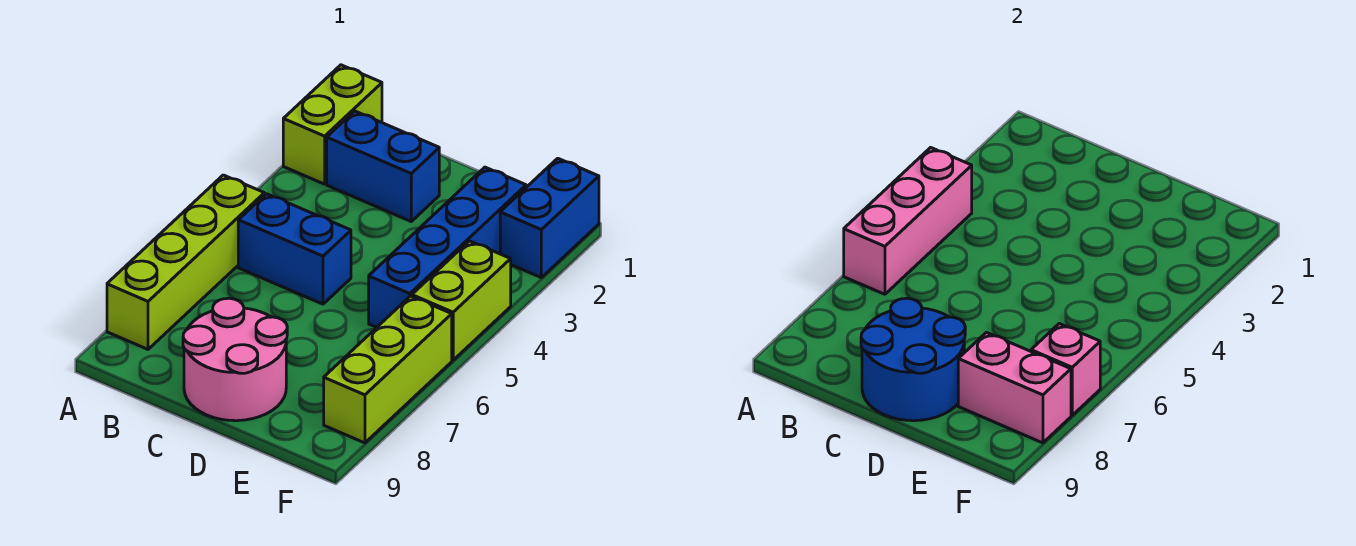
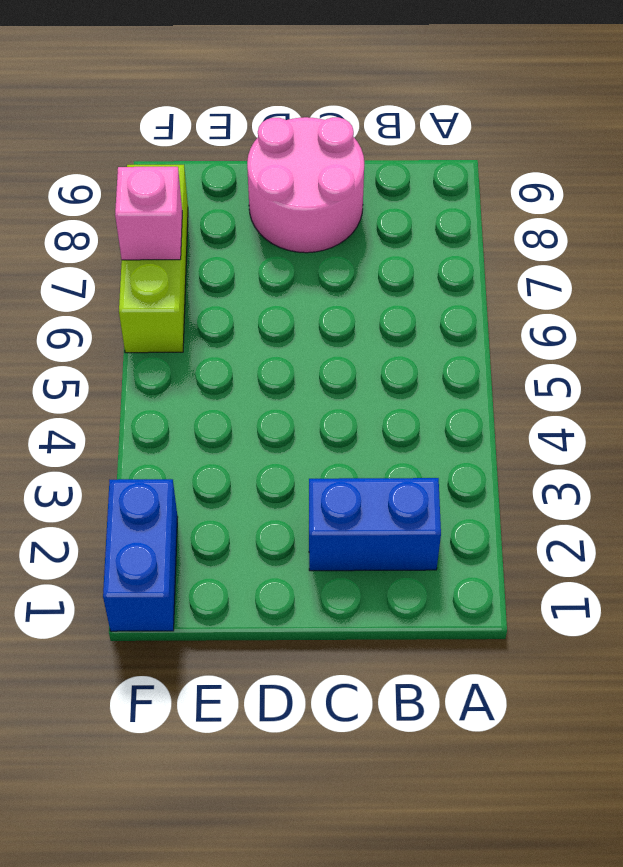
none -> lime brick A1:A2 level 1
none -> lime brick A5:A8 level 1
none -> blue brick B5:C5 level 1

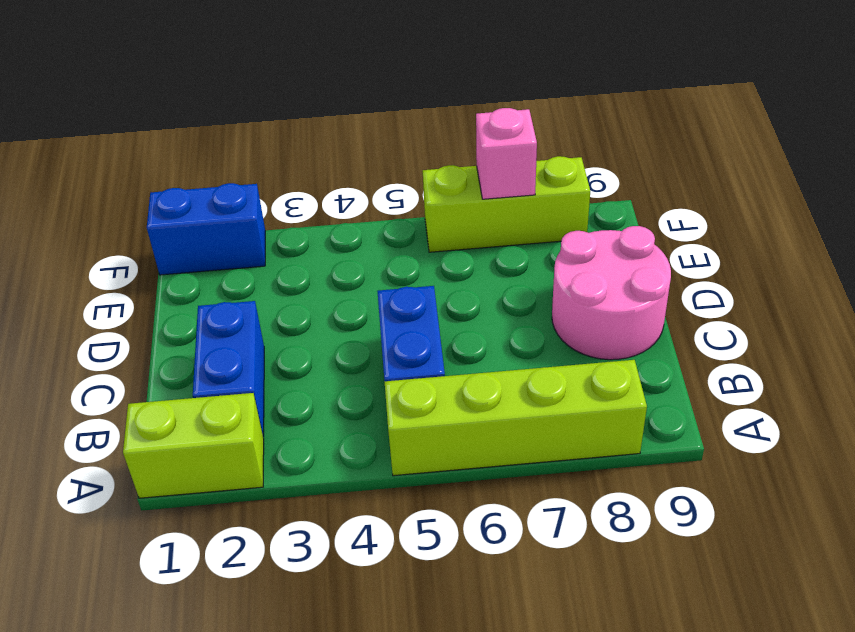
none -> blue brick E2:E5 level 1
none -> lime brick F4:F5 level 1
none -> pink brick A4:A6 level 2

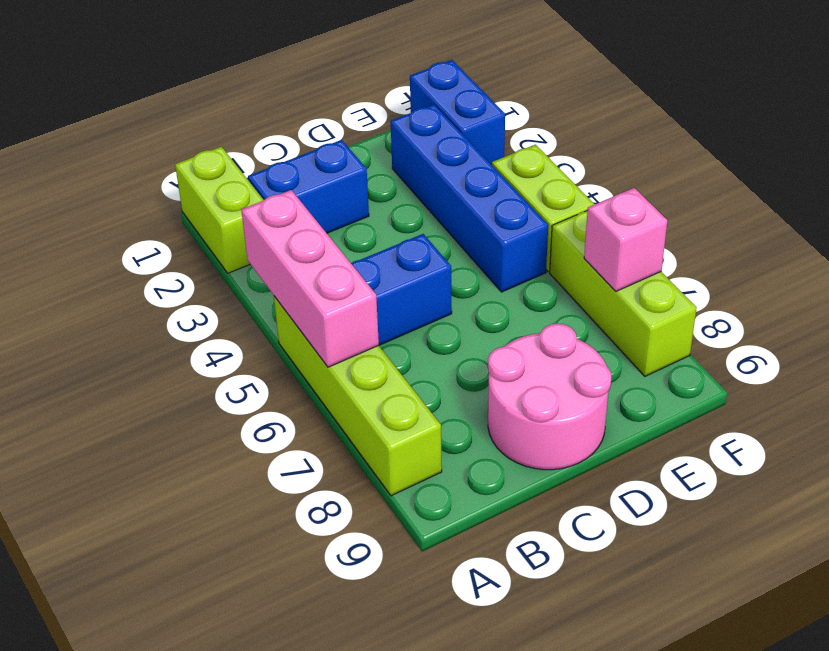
none -> blue round brick C8:D9 level 2
none -> pink brick E8:F8 level 2

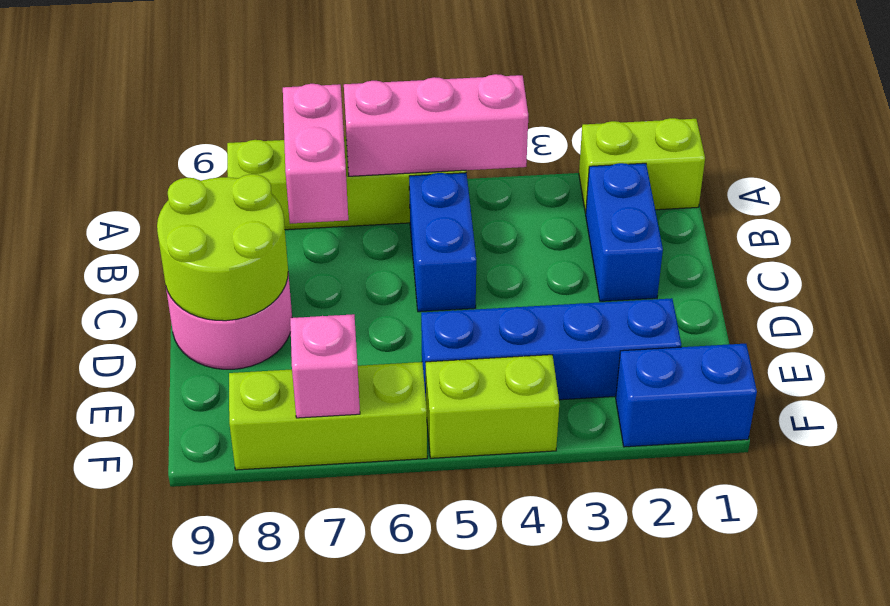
pink brick A7:B7 level 2 -> pink brick E8:F8 level 2
lime round brick C8:D9 level 2 -> blue round brick C8:D9 level 2

